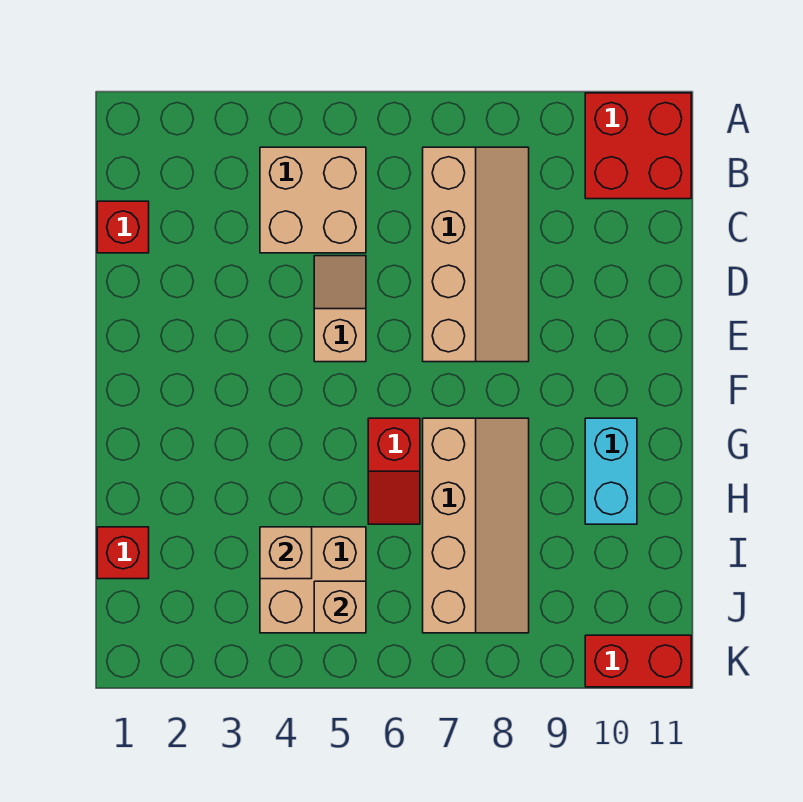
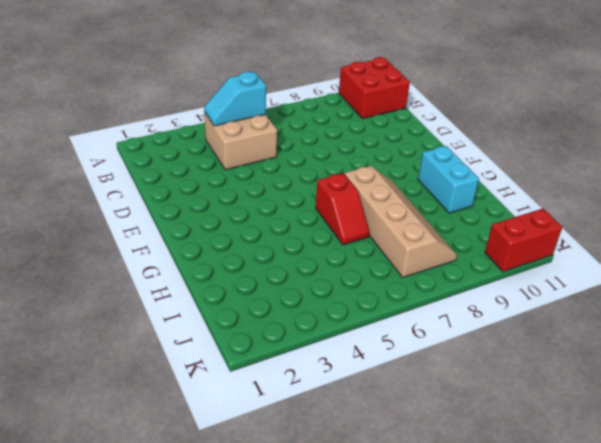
cyan slope B4:B5 level 2 top 5 -> none
none -> tan slope B7:E8 level 1 top 7
none -> red brick C1 level 1
none -> tan slope D5:E5 level 1 top E

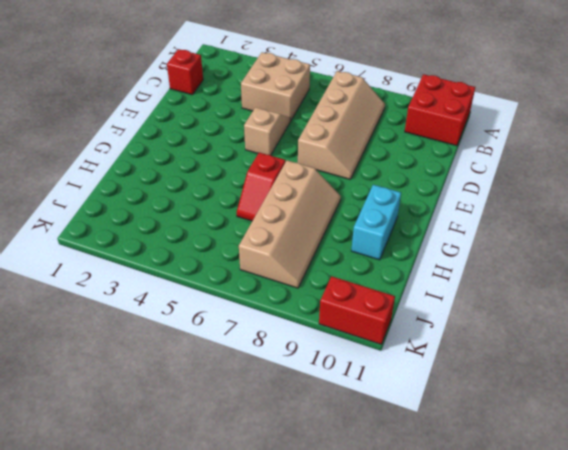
none -> red brick I1 level 1
none -> tan brick I4:J5 level 1
none -> tan brick I4 level 2

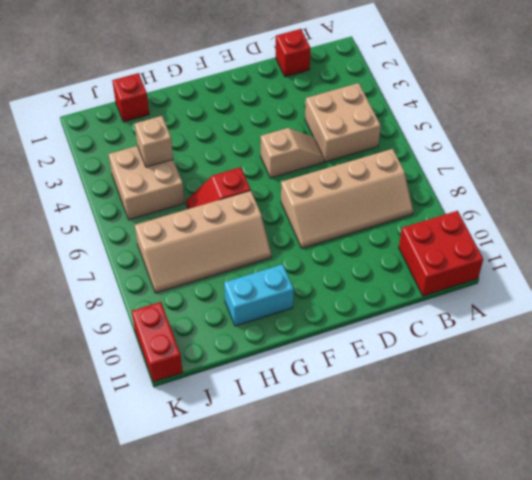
none -> tan brick J5 level 2

